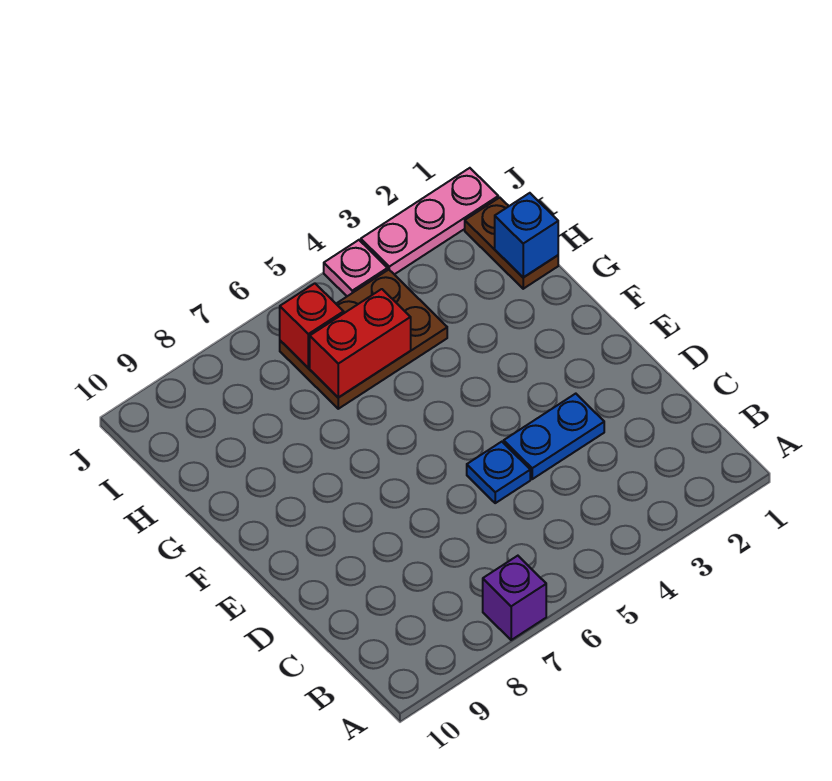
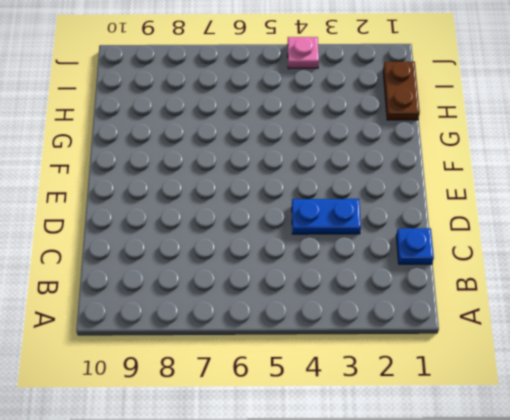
blue plate C1 level 1 -> blue plate D5 level 1
none -> purple brick A7 level 1
none -> brown plate H4:I6 level 1

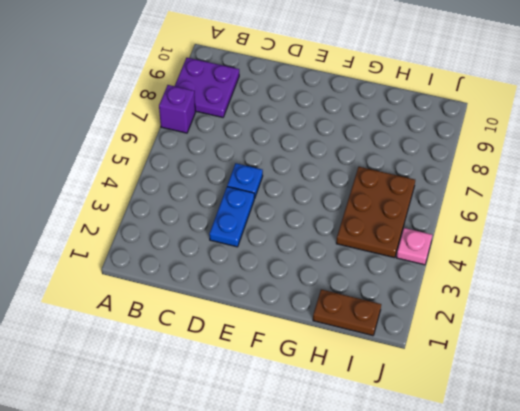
purple plate A8:B9 level 1 -> none
none -> pink plate J1:J3 level 1
none -> blue brick H1 level 2

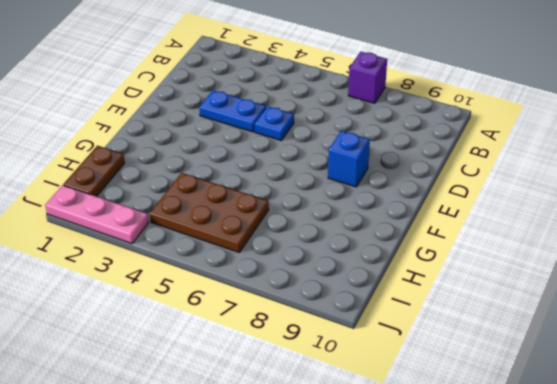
blue brick E8 level 1 -> blue brick H1 level 2
none -> pink plate J4 level 1
none -> red brick H5:H6 level 2

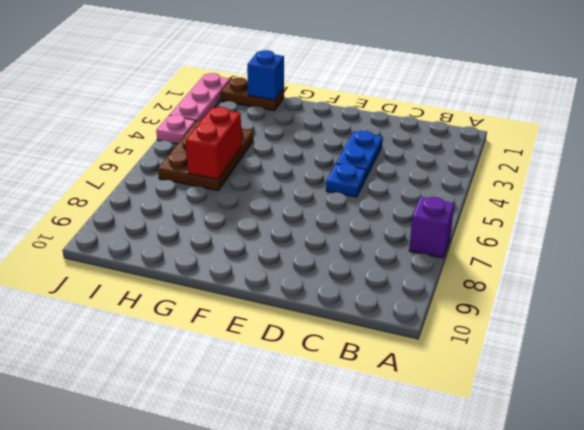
none -> red brick I6 level 2

